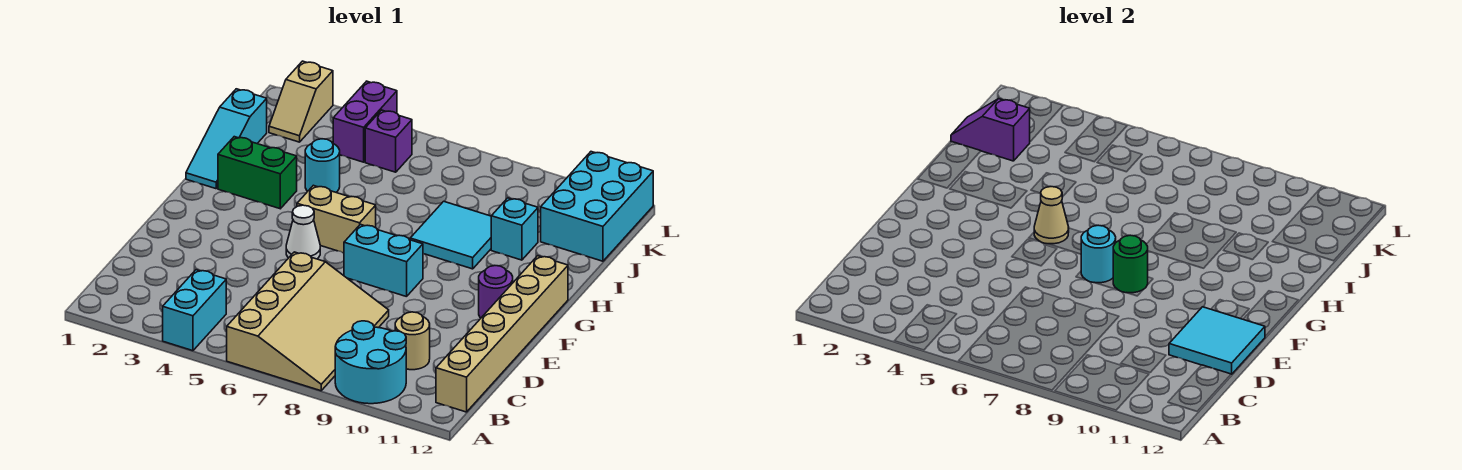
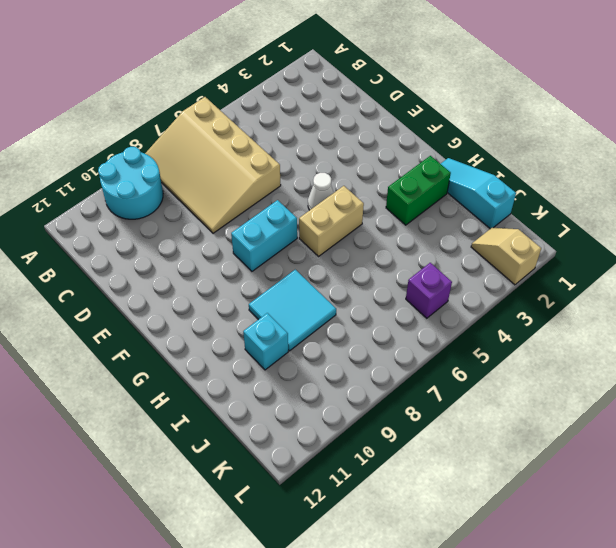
none -> cyan brick A4:B4 level 1
none -> tan brick B12:G12 level 1
none -> tan round brick C10 level 1

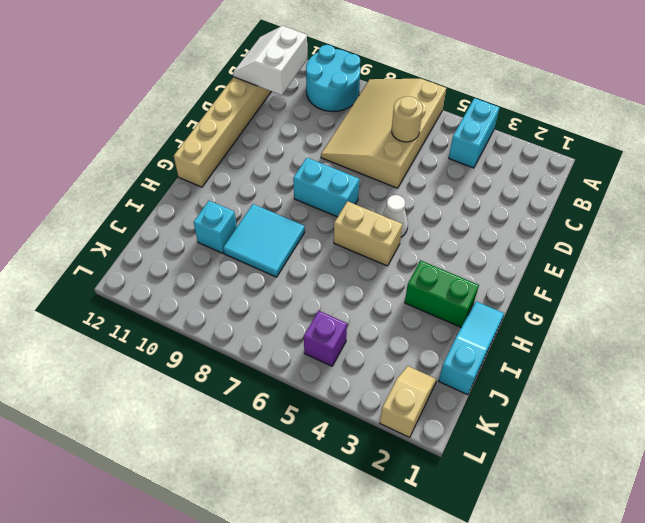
white slope B11:C12 level 2 top 11 -> none
tan round brick C6 level 2 -> tan round brick C10 level 1
none -> purple round brick F11 level 1
none -> cyan round brick I4 level 1
none -> cyan brick J11:L12 level 1

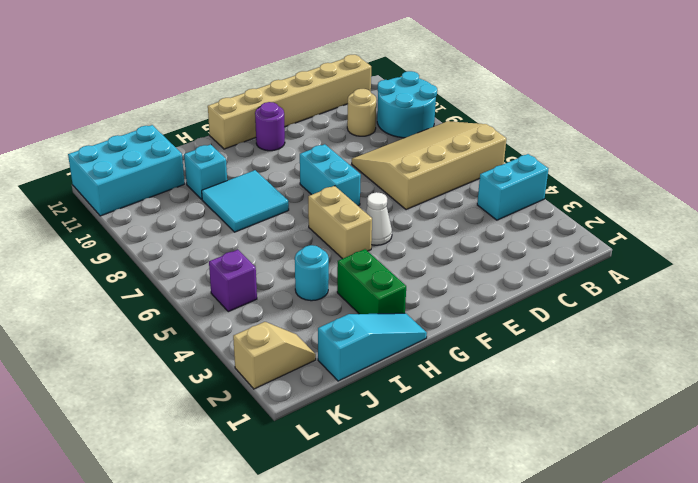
none -> purple brick K4:L4 level 1
none -> cyan tile D11:E12 level 2
none -> cyan round brick F7 level 2

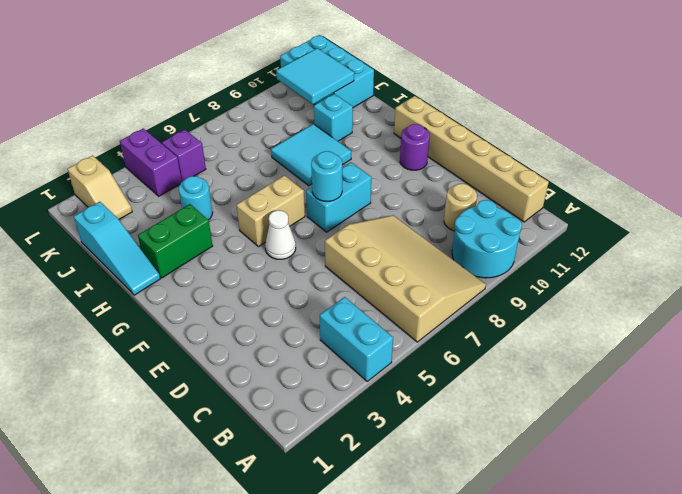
cyan tile J10:K11 level 2 -> cyan tile D11:E12 level 2
none -> green round brick F8 level 2
none -> tan cone G5 level 2
none -> purple slope J1:J2 level 2 top 2

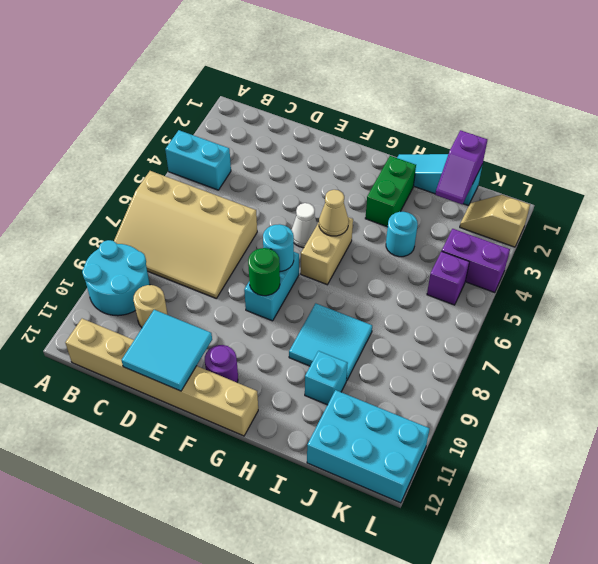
purple slope J1:J2 level 2 top 1 -> purple slope J1:J2 level 2 top 2

